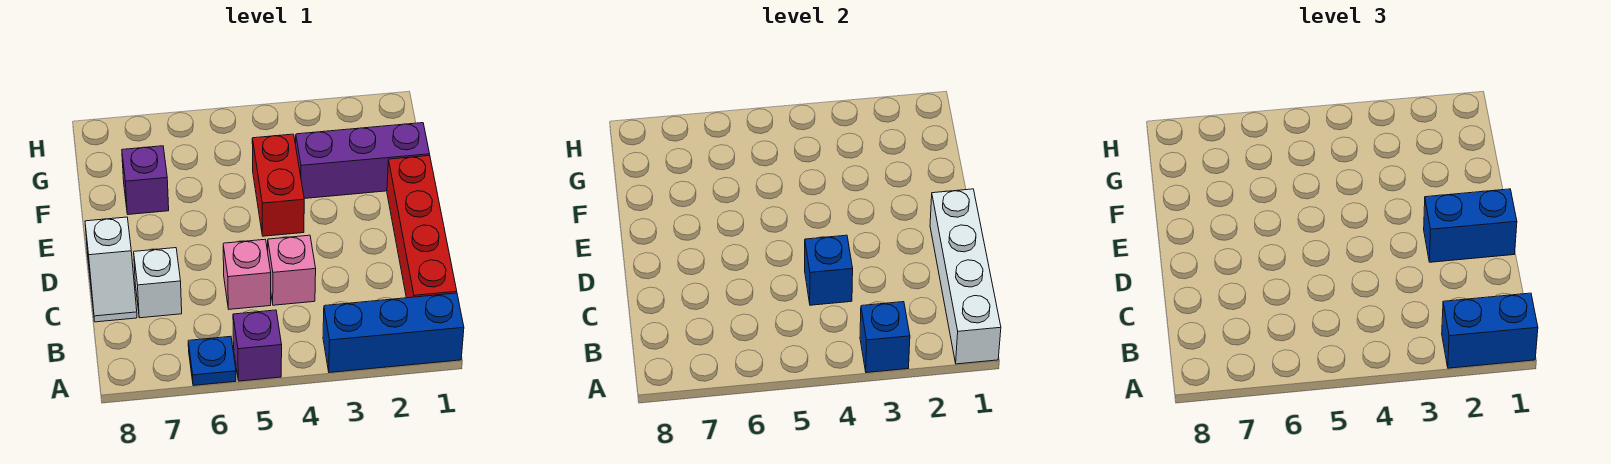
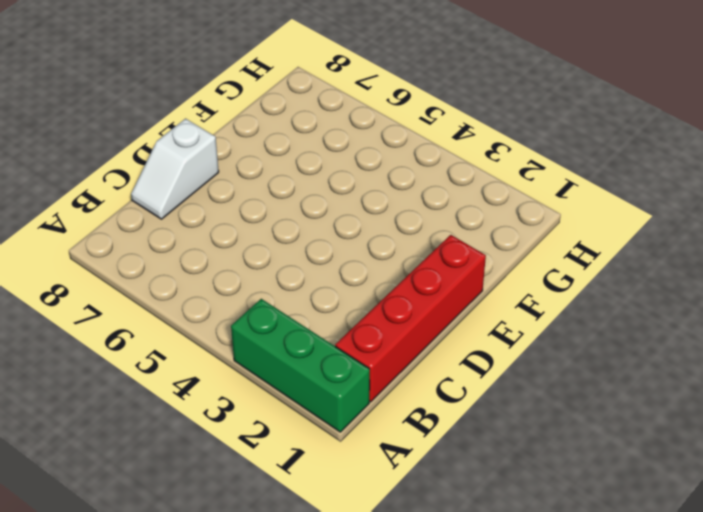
green brick A1:A3 level 1 -> blue brick A1:A3 level 1
none -> purple brick A5 level 1
none -> blue plate A6 level 1
none -> pink brick C4 level 1

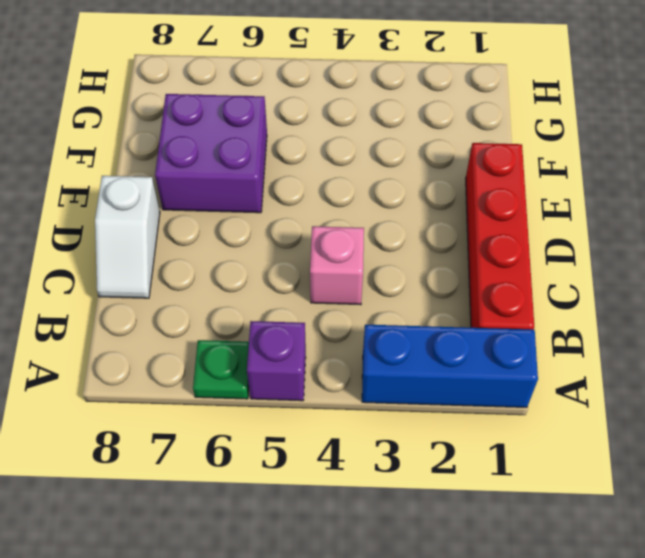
green plate A6 level 1 -> blue plate A6 level 1
purple brick E6:F7 level 1 -> purple brick F7 level 1
none -> pink brick C5 level 1
none -> white brick C7 level 1
none -> red brick E4:F4 level 1

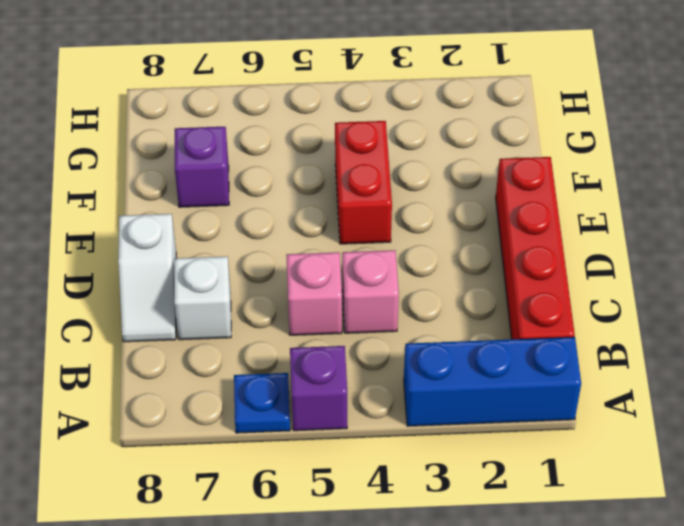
none -> purple brick F1:F3 level 1
none -> white brick A1:D1 level 2
none -> blue brick A3 level 2

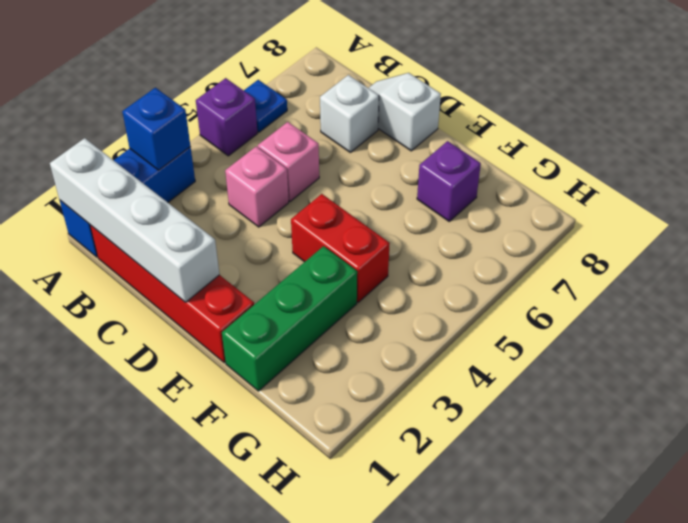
green brick F1:F3 level 1 -> purple brick F1:F3 level 1
none -> blue brick C4 level 2
none -> blue brick A1:A2 level 3
none -> blue brick D1:D2 level 3

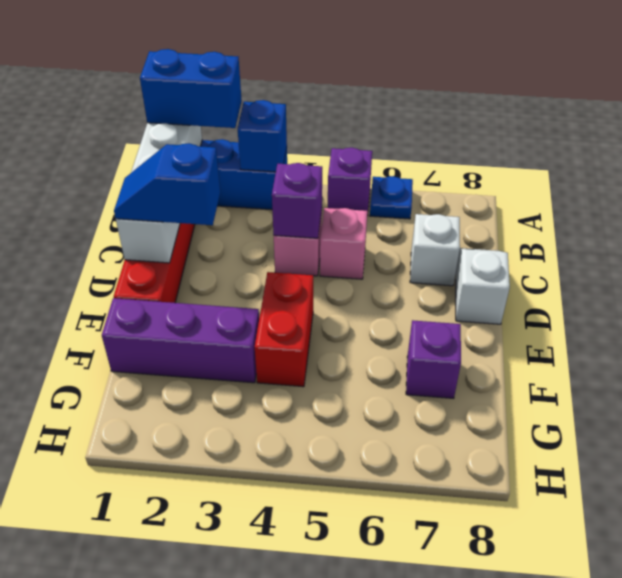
purple brick C4 level 2 -> blue brick C4 level 2
blue slope D1:D2 level 3 top 2 -> blue brick D1:D2 level 3

